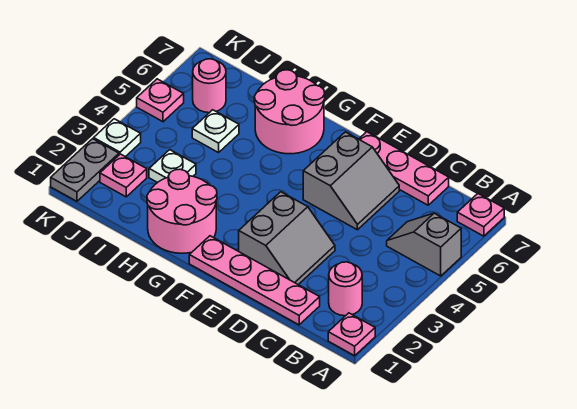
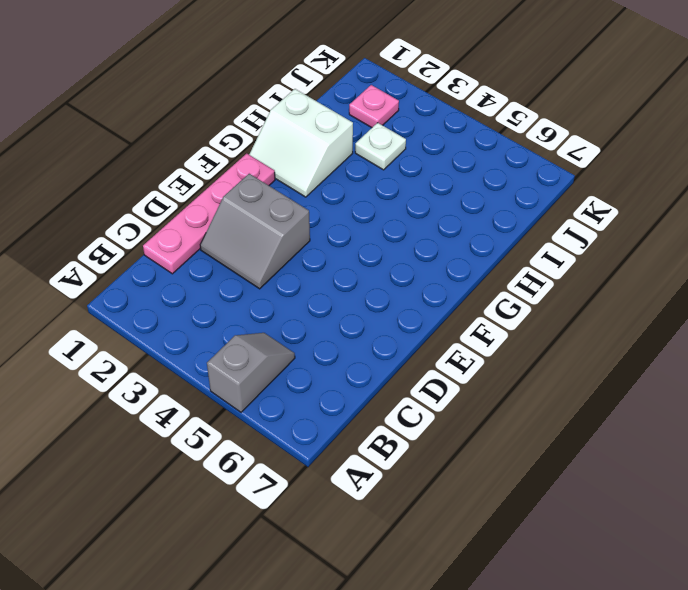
white slope G1:H2 level 1 top H -> pink round brick G1:H2 level 1
none -> pink plate A1 level 1
none -> pink plate A7 level 1
none -> pink round brick B2 level 1

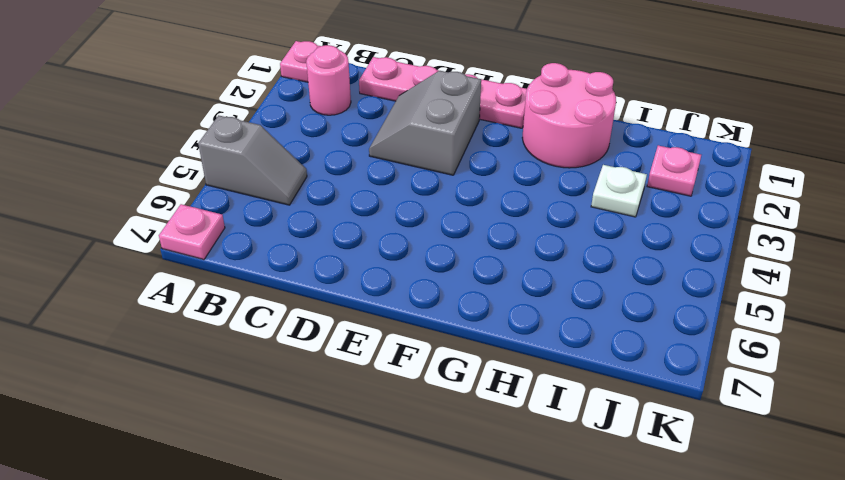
none -> pink plate C7:E7 level 1
none -> grey slope D5:E6 level 1 top E
none -> pink round brick G6:H7 level 1

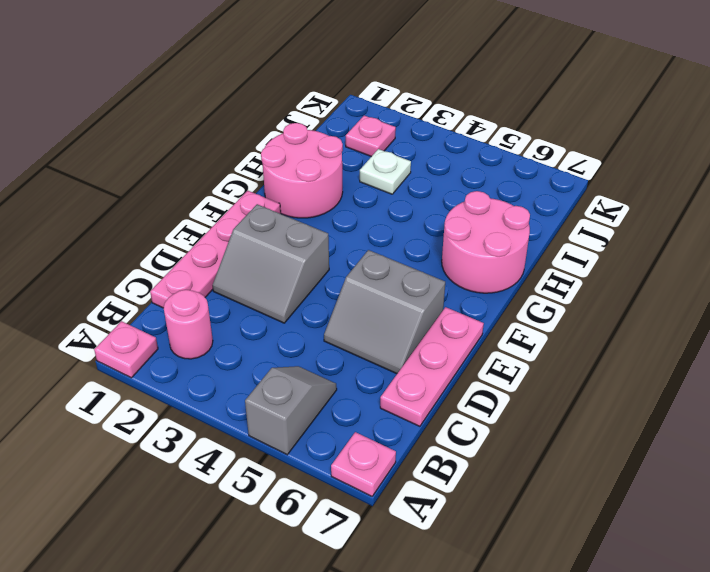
none -> white plate I5 level 1
none -> pink round brick J6 level 1
none -> grey plate K1:K2 level 1

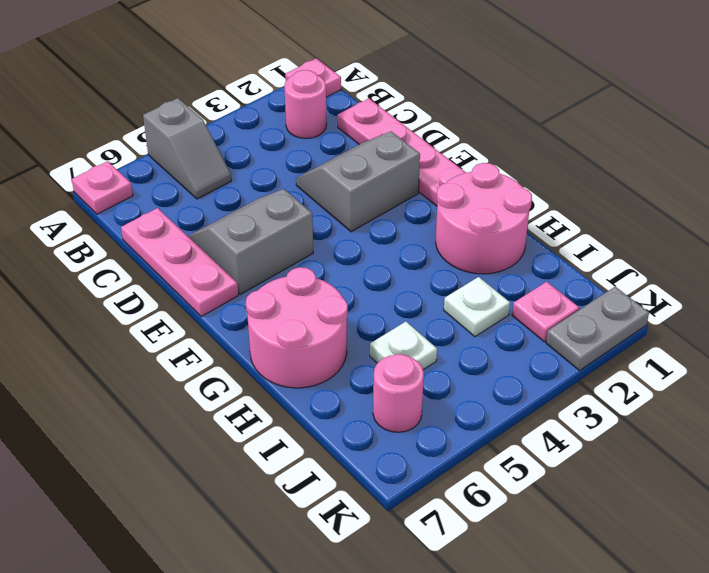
none -> white plate K3 level 1
none -> pink plate K5 level 1

